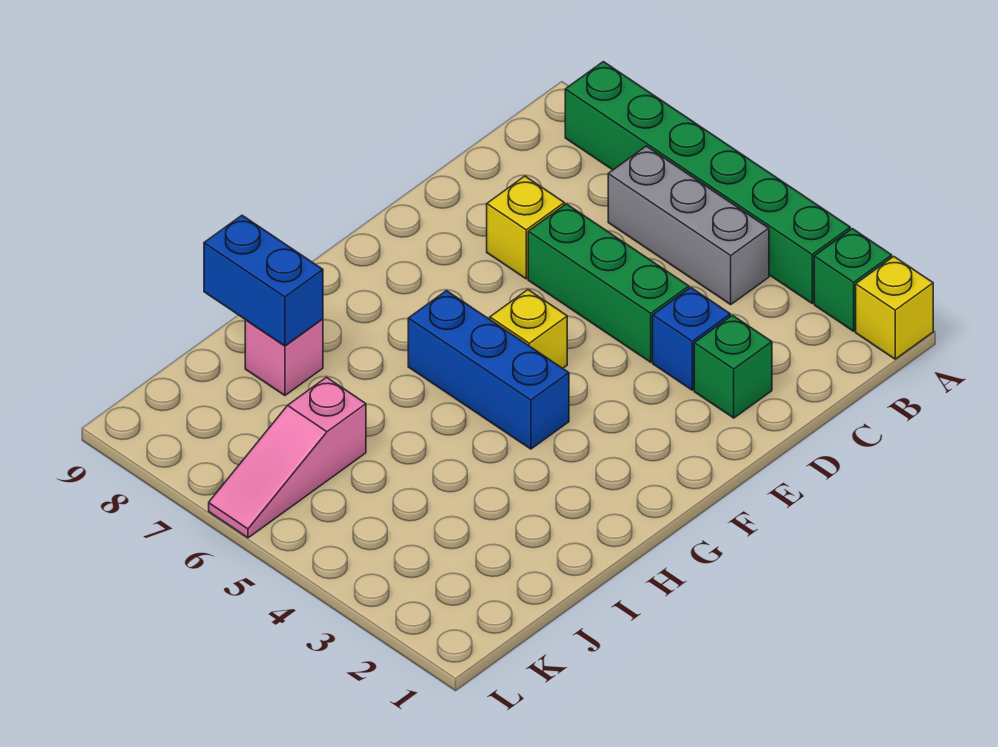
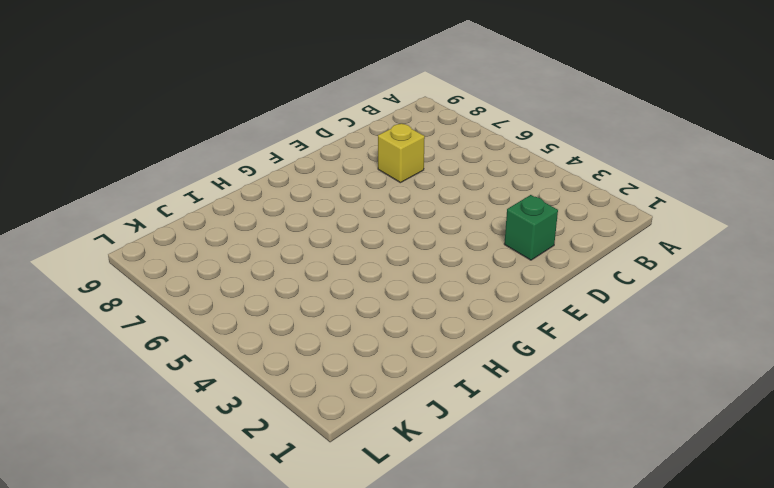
none -> yellow brick A1 level 1
none -> green brick A2 level 1
none -> green brick A3:A8 level 1

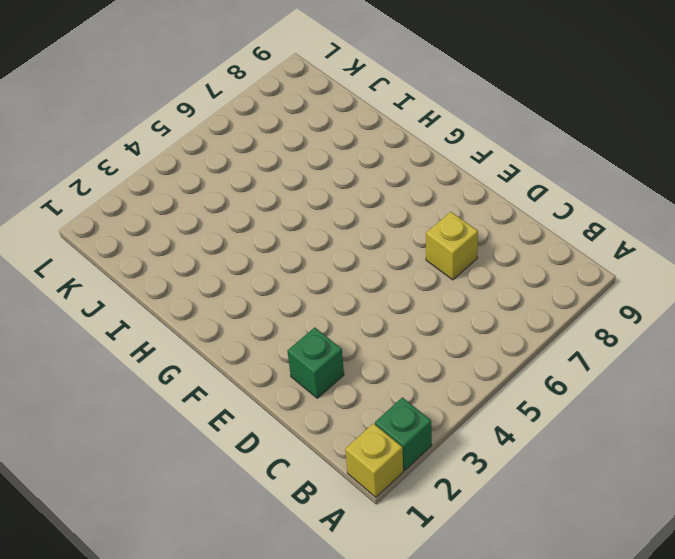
none -> green brick A3:A8 level 1
none -> grey brick B4:B6 level 1
none -> blue brick D3 level 1

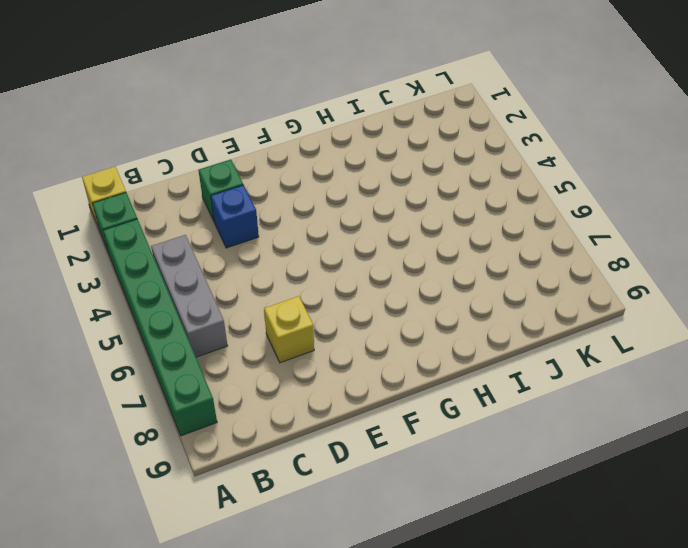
none -> green brick D4:D6 level 1
none -> yellow brick F5 level 1
none -> blue brick G4:G6 level 1

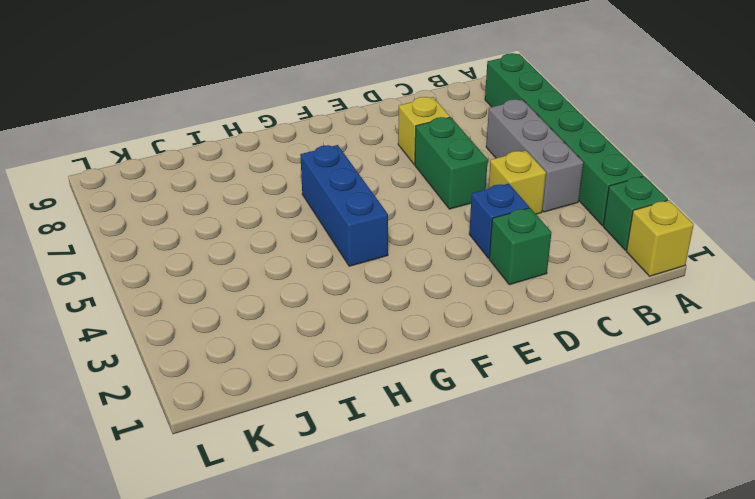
yellow brick C4 level 1 -> yellow brick F5 level 1
green brick D5:D6 level 1 -> green brick D4:D6 level 1
none -> pink brick I8 level 1
none -> pink slope J6:L6 level 1 top J
none -> blue brick I8:I9 level 2

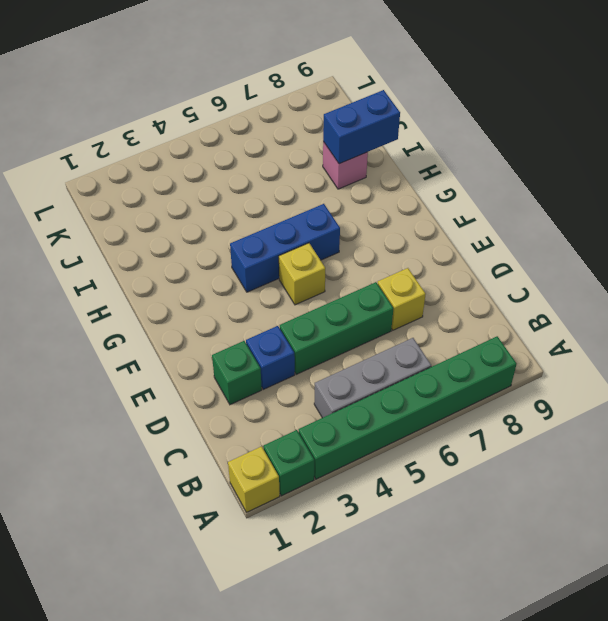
none -> pink slope J6:L6 level 1 top J

